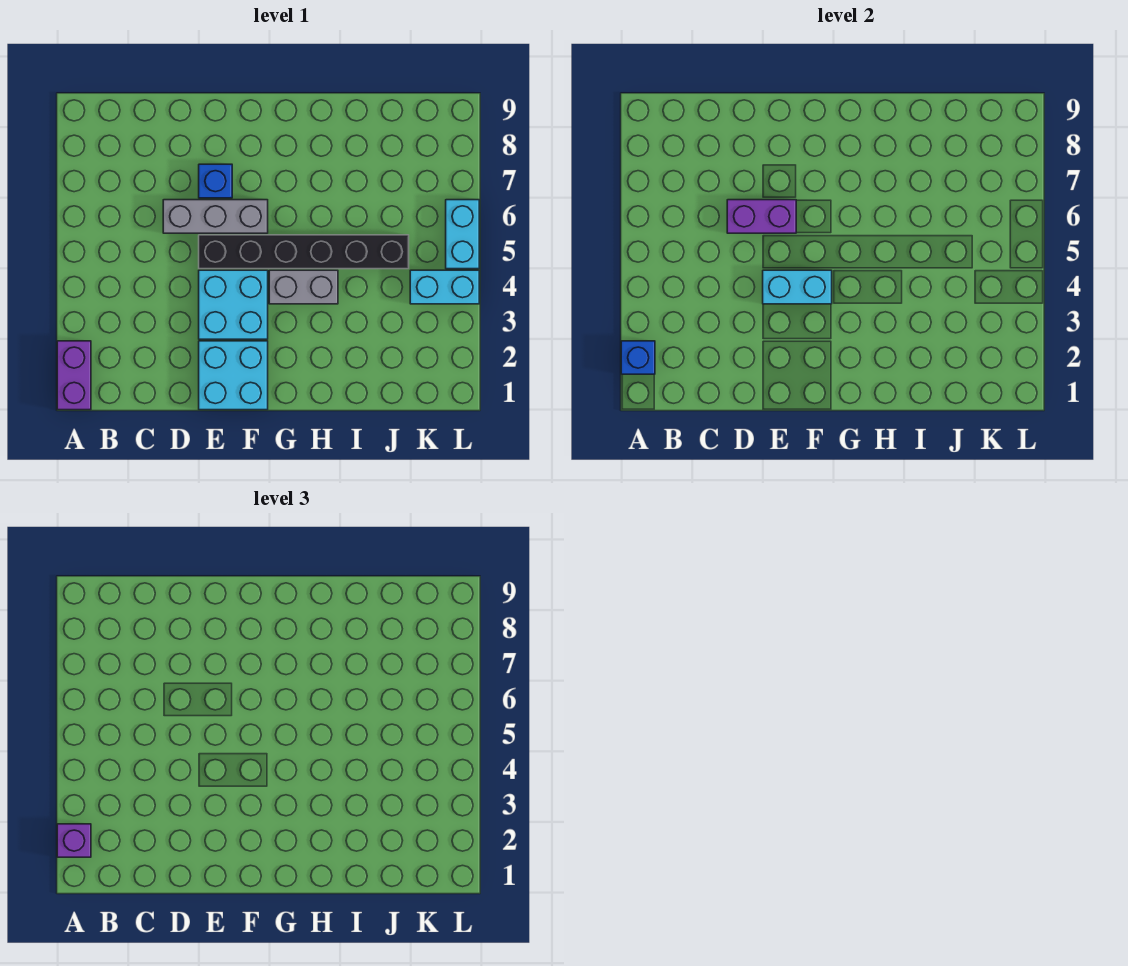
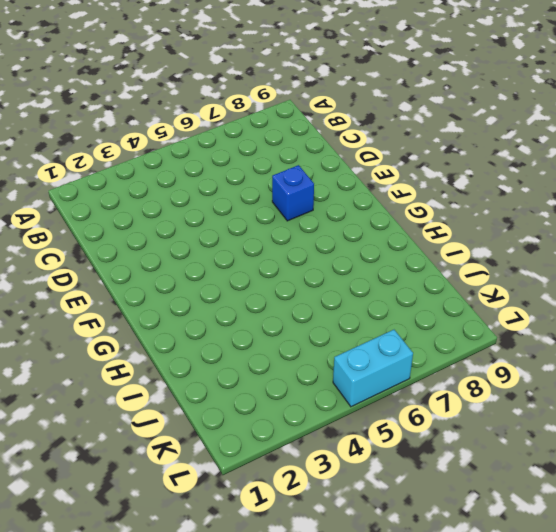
none -> purple brick A1:A2 level 1
none -> grey brick D6:F6 level 1
none -> cyan brick E1:F2 level 1

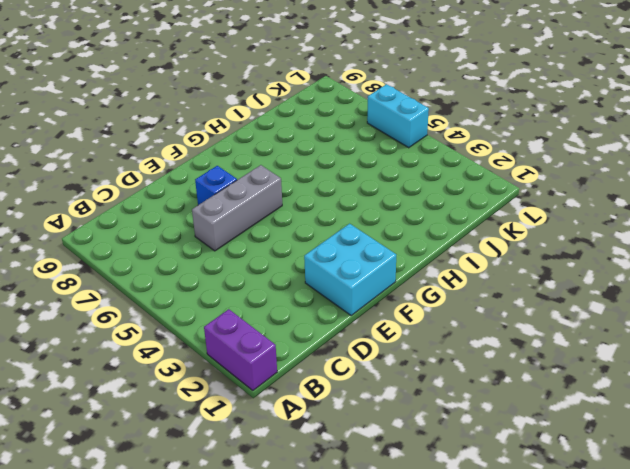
none -> cyan brick E3:F4 level 1
none -> black brick E5:J5 level 1
none -> grey brick G4:H4 level 1

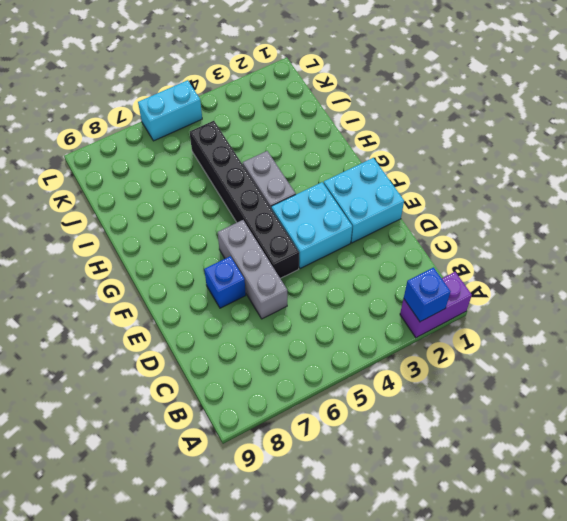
none -> cyan brick K4:L4 level 1
none -> purple brick D6:E6 level 2
none -> cyan brick E4:F4 level 2

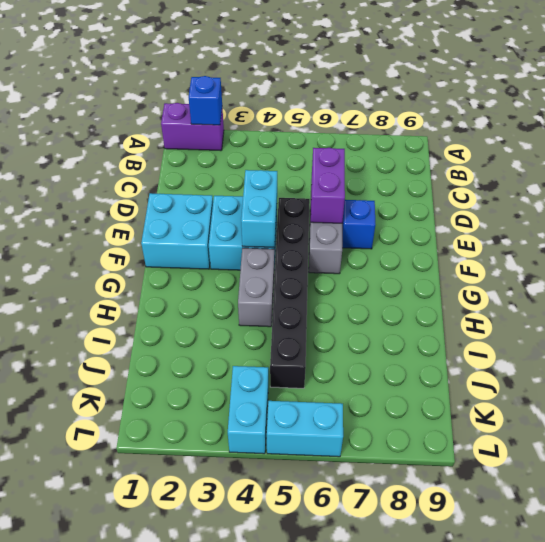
none -> purple brick A2 level 3

